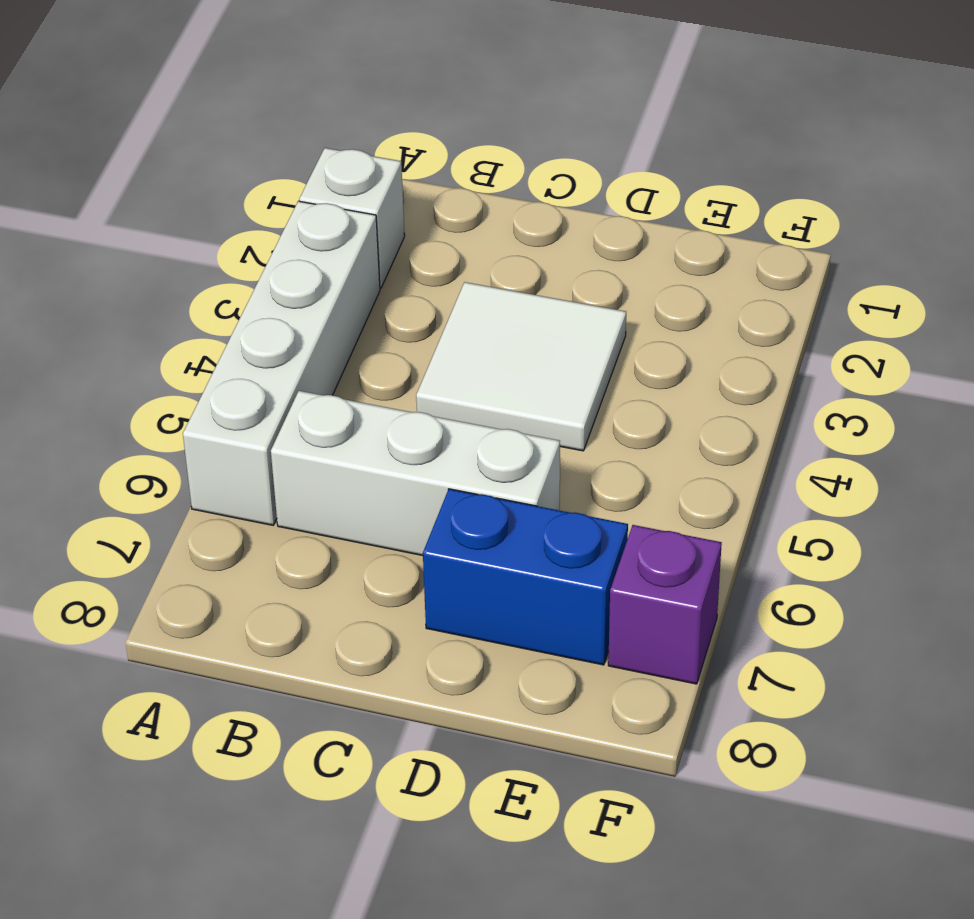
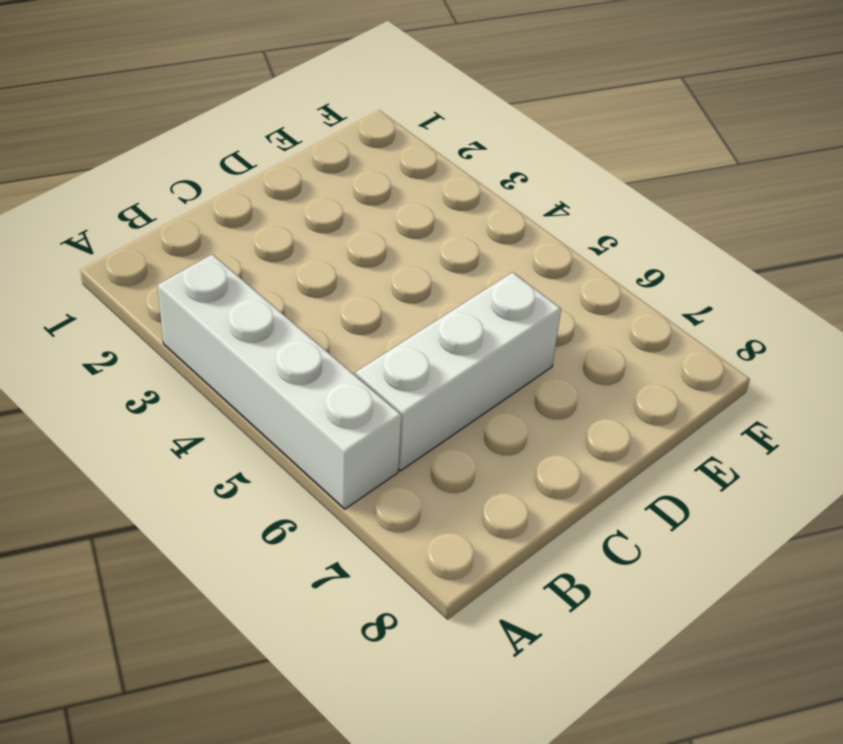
none -> white brick A2 level 1
none -> white tile C3:D4 level 1

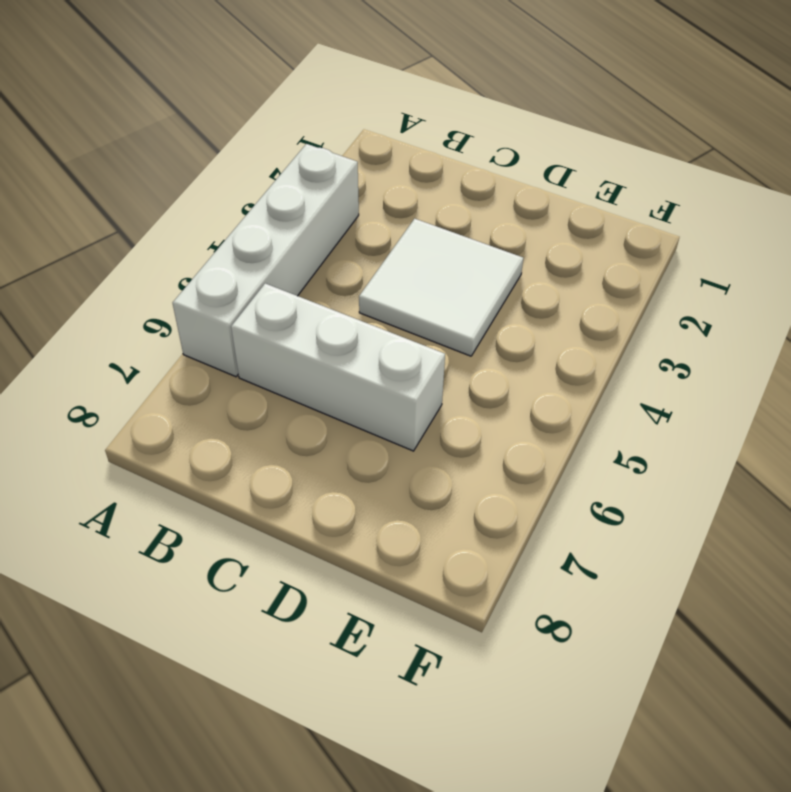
none -> white brick A2 level 1
none -> blue brick D7:E7 level 1

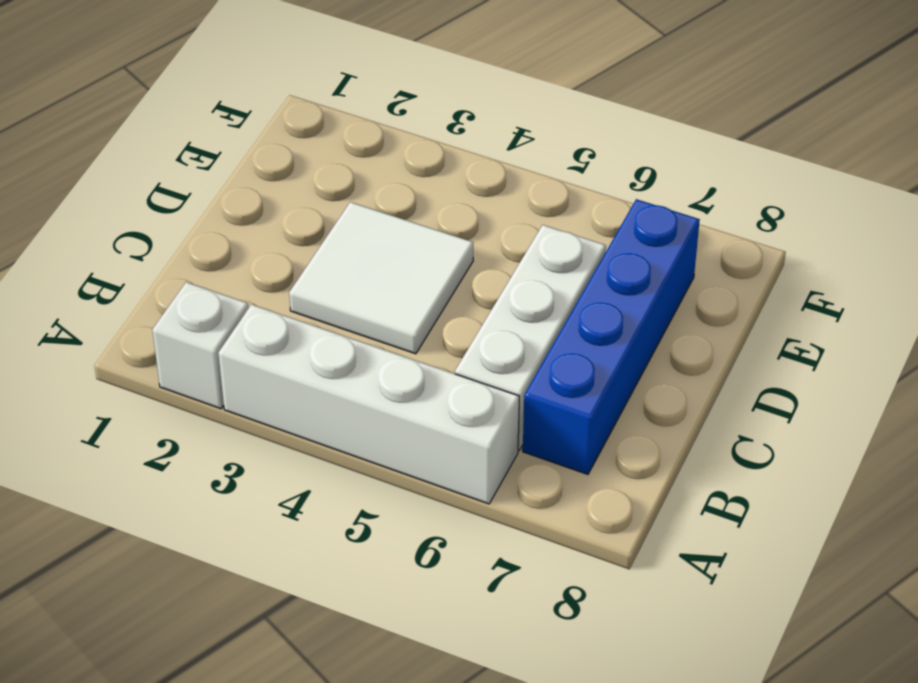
blue brick B7:E7 level 1 -> blue brick D7:E7 level 1
none -> purple brick F7 level 1

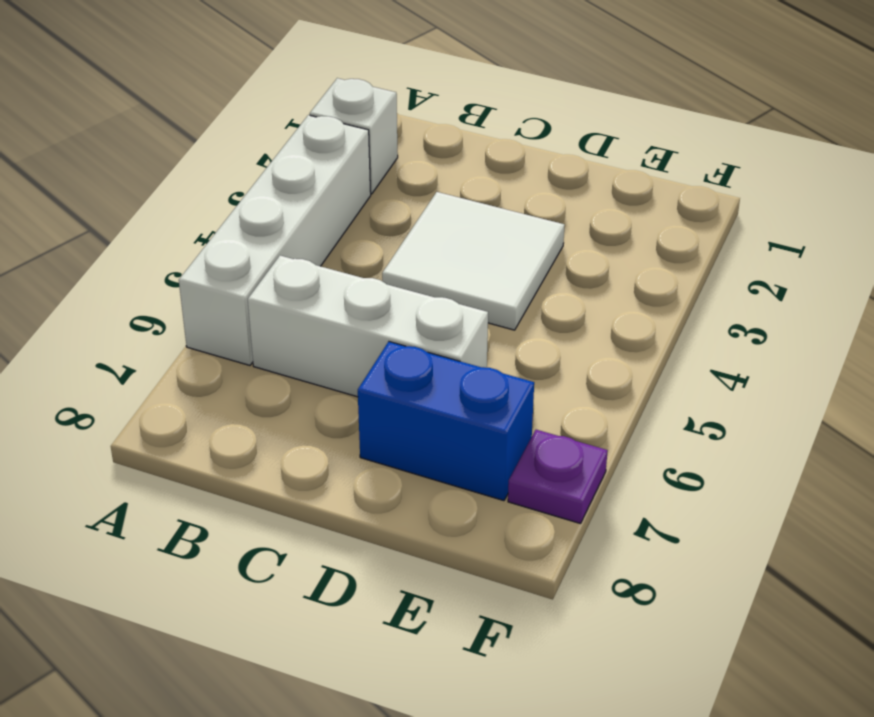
purple plate F7 level 1 -> purple brick F7 level 1

